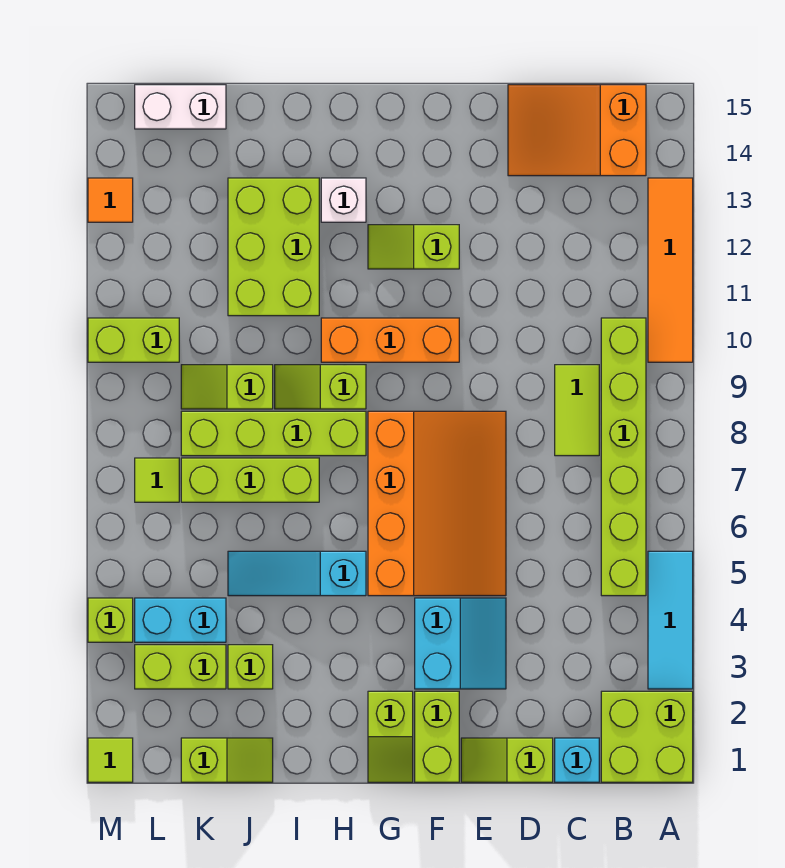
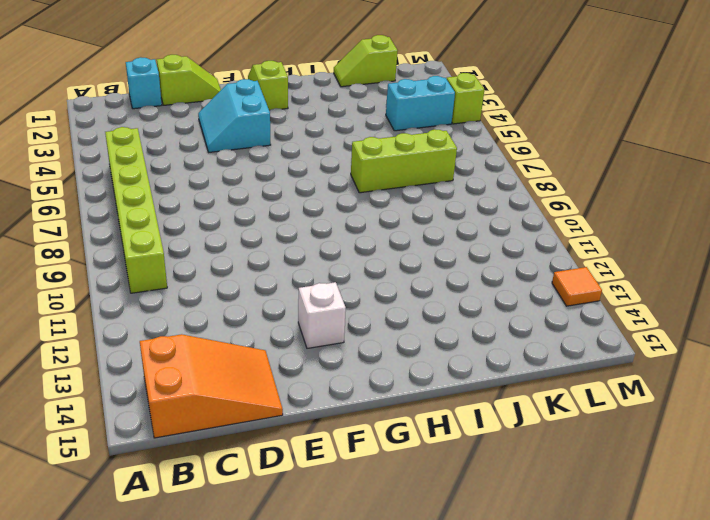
white brick F13 level 1 -> white brick H13 level 1
none -> lime brick A1:B2 level 1
none -> cyan tile A3:A5 level 1
none -> orange tile A10:A13 level 1
none -> lime tile C8:C9 level 1

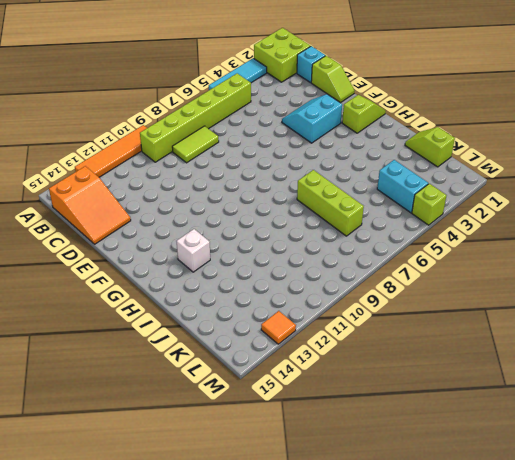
none -> orange slope E5:G8 level 1 top G
none -> lime brick F1:F2 level 1
none -> orange brick F10:H10 level 1
none -> lime slope F12:G12 level 1 top F

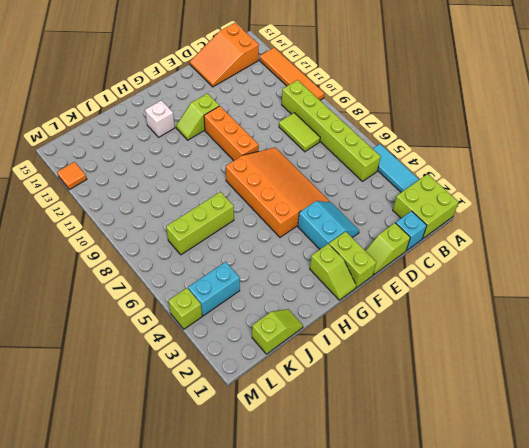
orange brick F9:F11 level 1 -> orange brick F10:H10 level 1
none -> cyan slope H5:J5 level 1 top H
none -> lime brick H8:K8 level 1
none -> lime slope H9:I9 level 1 top H
none -> lime brick I11:J13 level 1

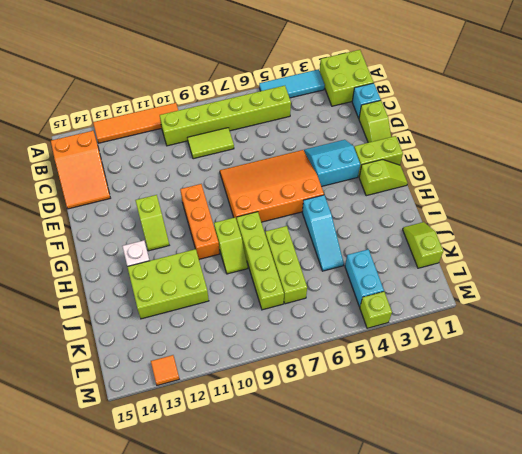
none -> lime brick J3 level 1
none -> lime slope J9:K9 level 1 top J
none -> lime brick K3:L3 level 1
none -> white brick K15:L15 level 1

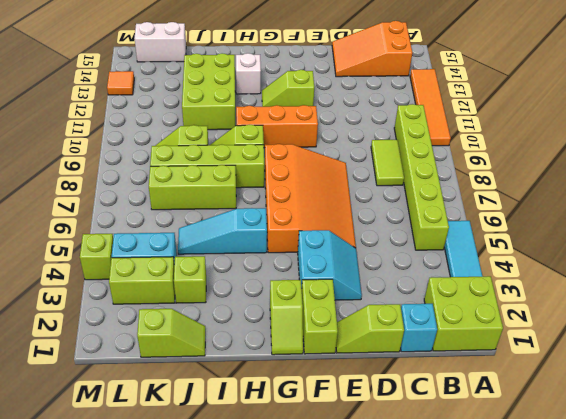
none -> lime tile L7 level 1
none -> lime brick L10:M10 level 1
none -> lime tile M1 level 1

